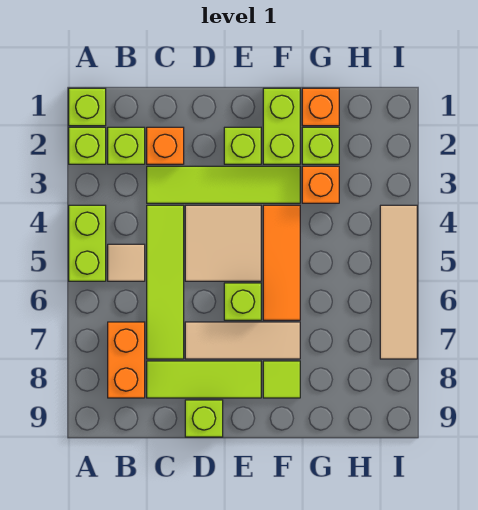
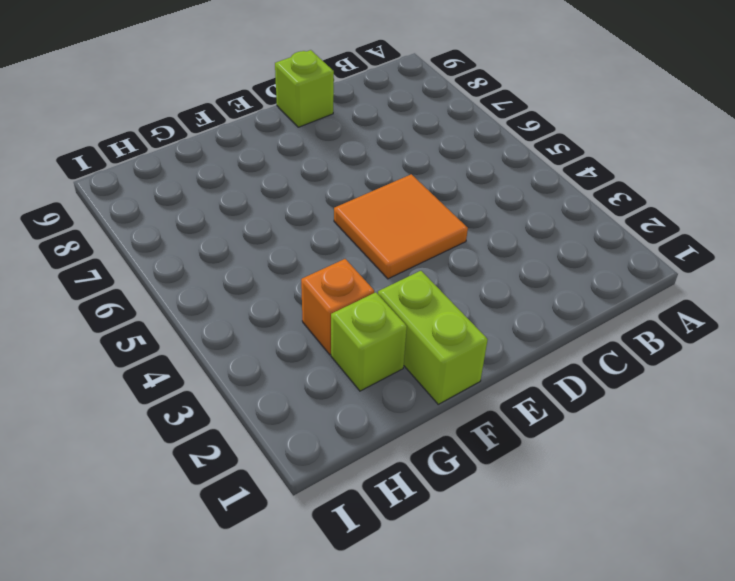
orange tile D4:E5 level 1 -> tan tile D4:E5 level 1
none -> lime brick A1 level 1
none -> lime brick A2 level 1
none -> lime brick A4:A5 level 1

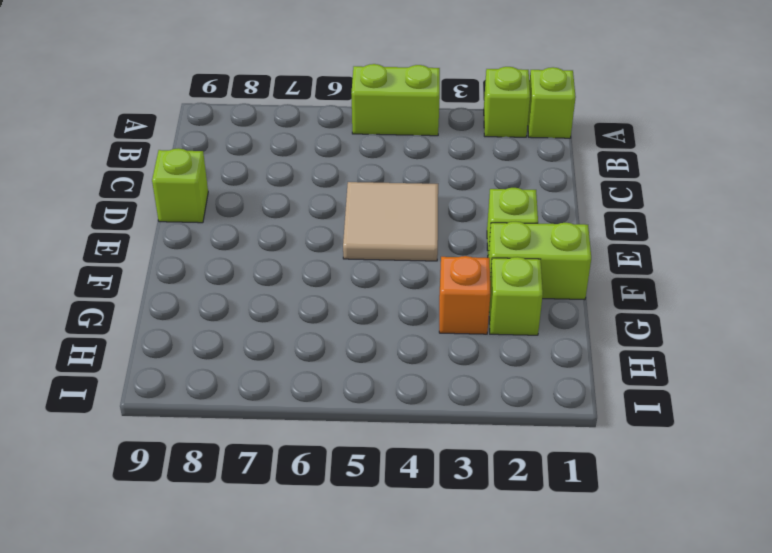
none -> lime brick B2 level 1
none -> tan tile B5 level 1
none -> orange brick B7:B8 level 1

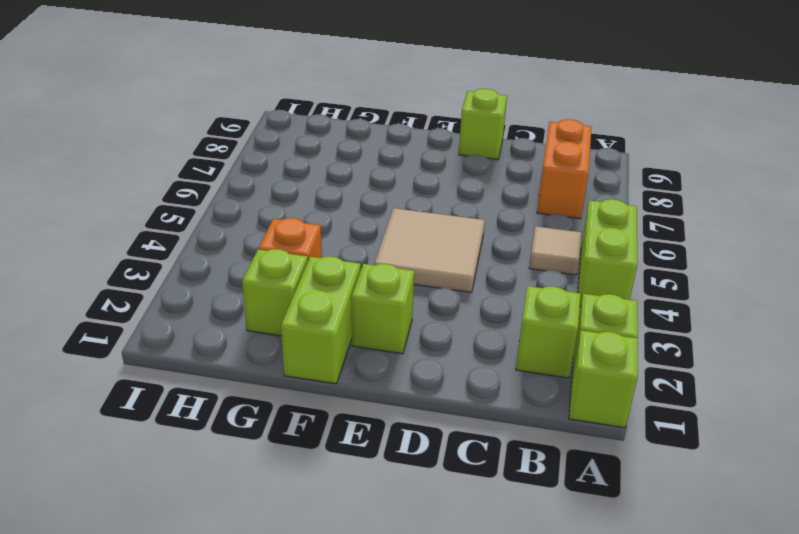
none -> orange brick C2 level 1
none -> lime tile C3:F3 level 1
none -> lime tile C4:C7 level 1

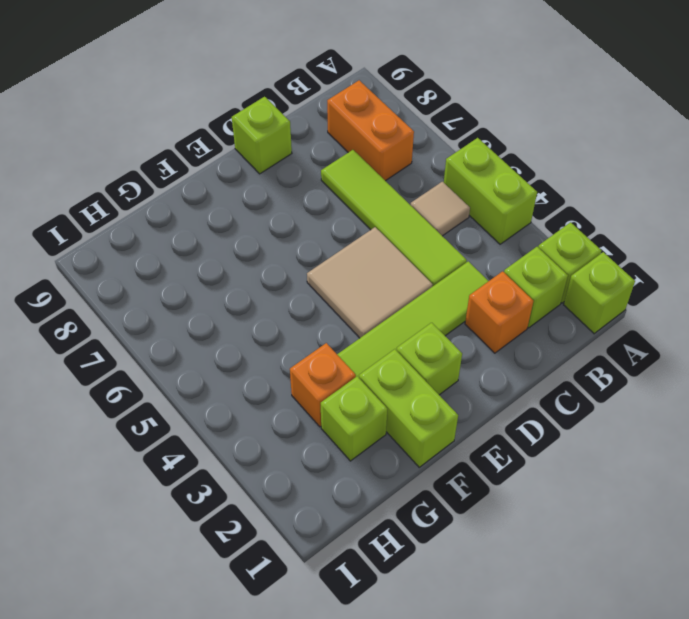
none -> lime tile C8:E8 level 1
none -> tan tile D7:F7 level 1
none -> lime brick E6 level 1

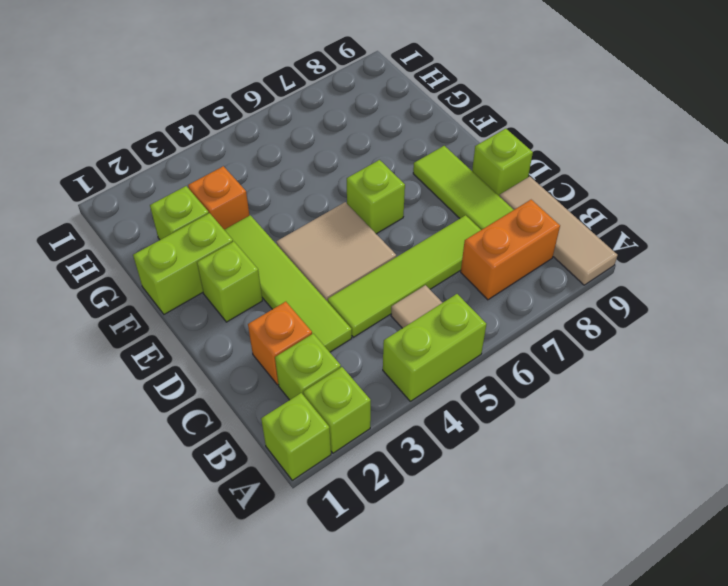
tan tile A9:C9 level 1 -> tan tile D7:F7 level 1
none -> orange tile F4:F6 level 1
none -> lime tile F8 level 1
none -> orange brick G1 level 1

